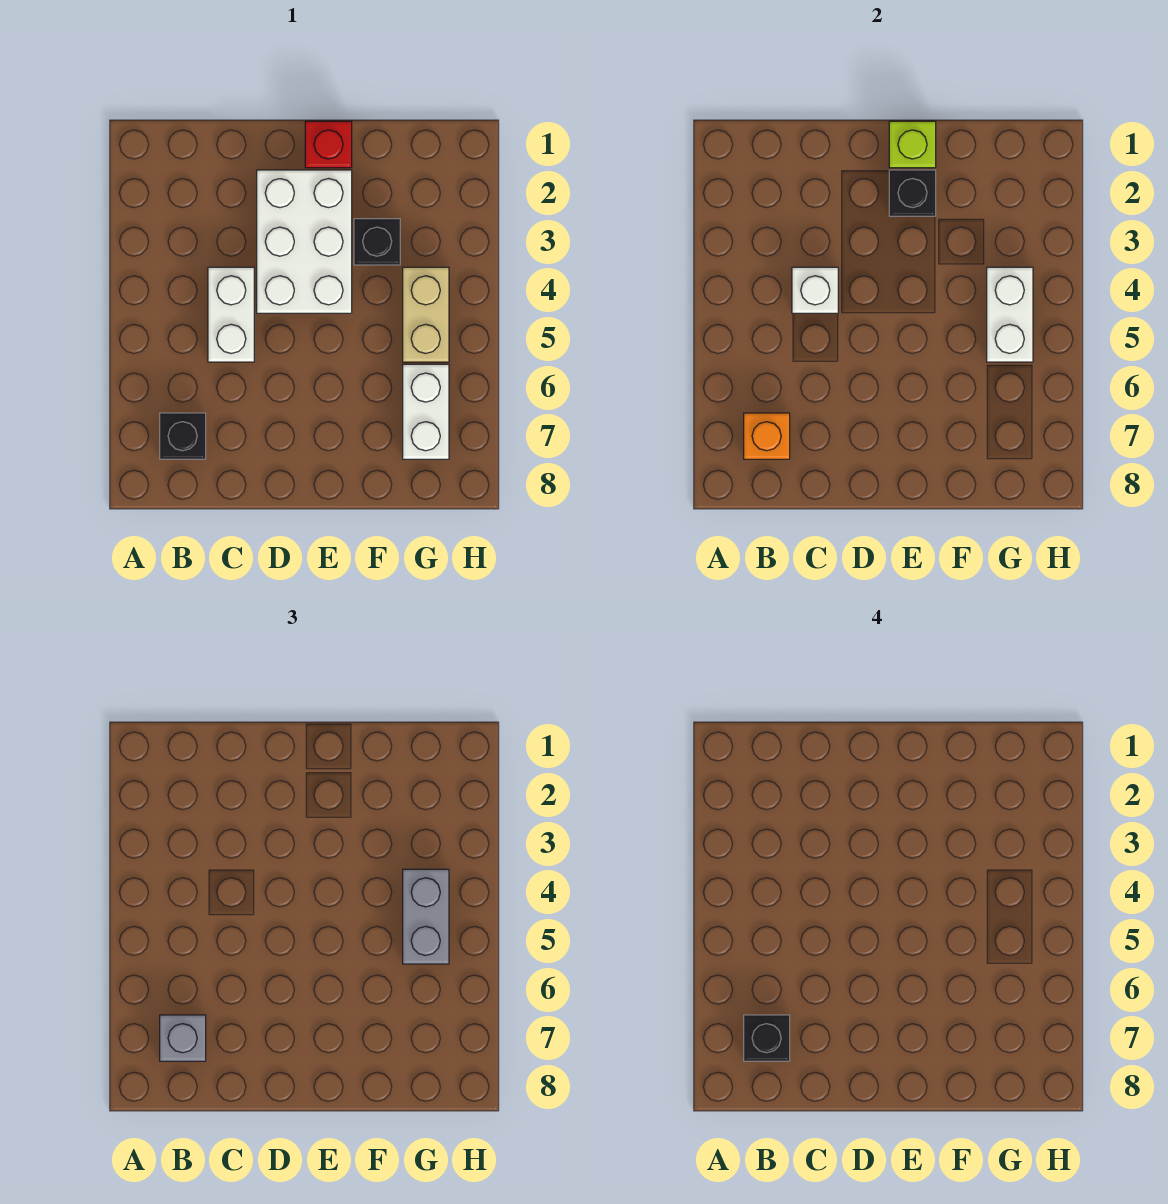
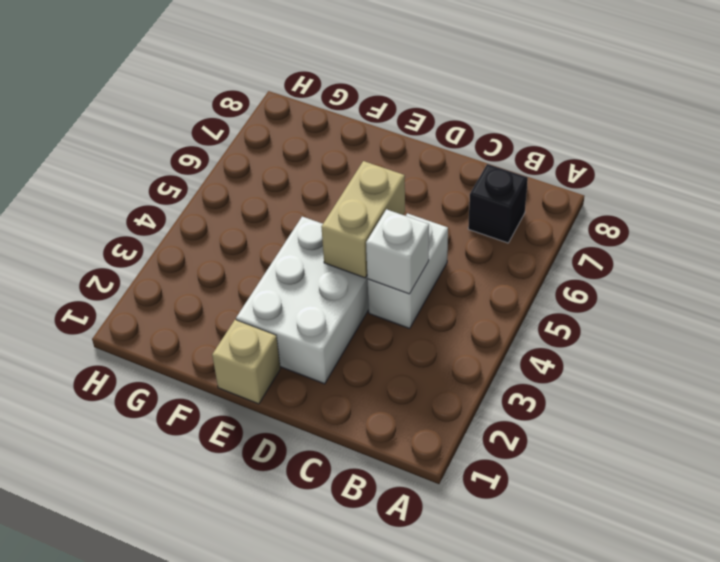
tan brick D4:D5 level 2 -> tan brick G4:G5 level 1
tan brick E1 level 1 -> red brick E1 level 1
none -> black brick F3 level 1
none -> white brick G6:G7 level 1
none -> orange brick B7 level 2

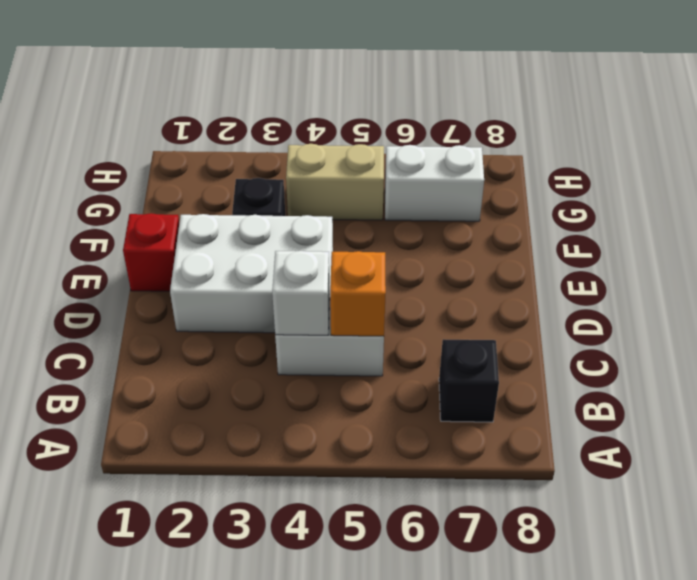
orange brick C5 level 2 -> orange brick B7 level 2
none -> lime brick E1 level 2
none -> black brick E2 level 2
none -> white brick G4:G5 level 2

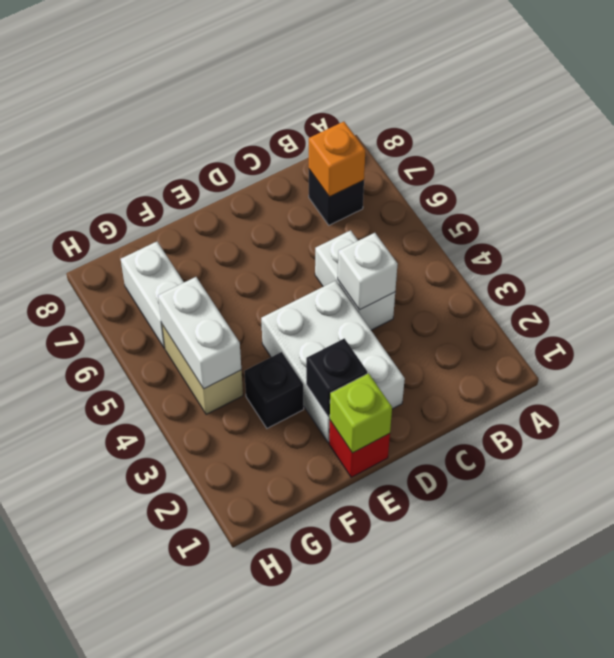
none -> grey brick B7 level 3
none -> grey brick G4:G5 level 3
none -> black brick B7 level 4

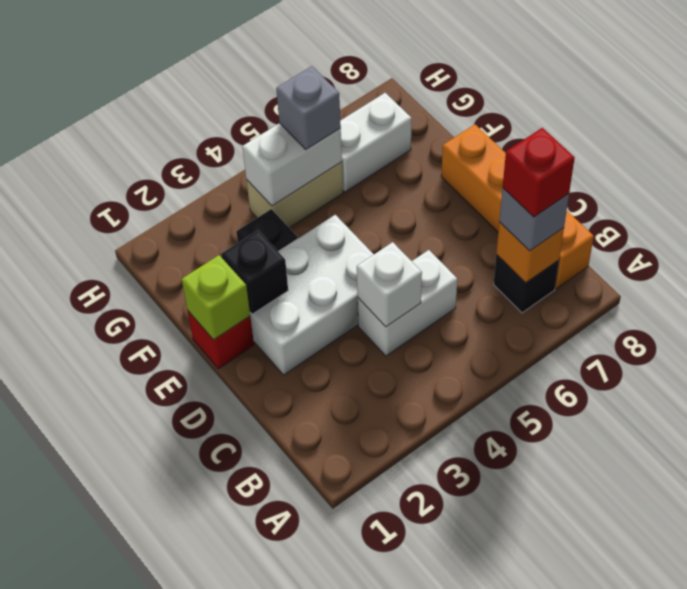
red brick B7 level 4 -> black brick B7 level 4
orange brick B8:E8 level 1 -> none
grey brick G5 level 3 -> grey brick G4:G5 level 3

